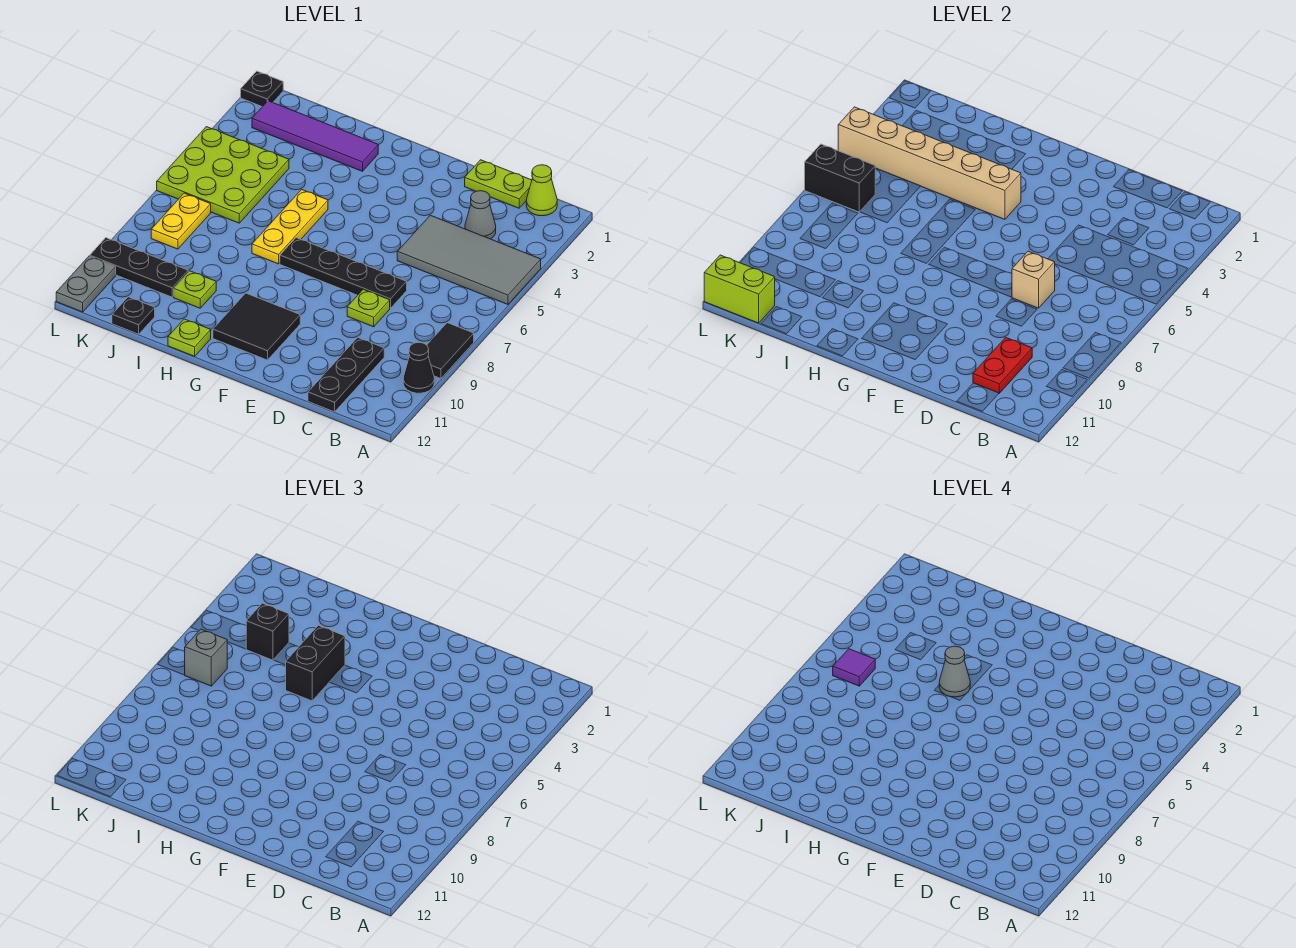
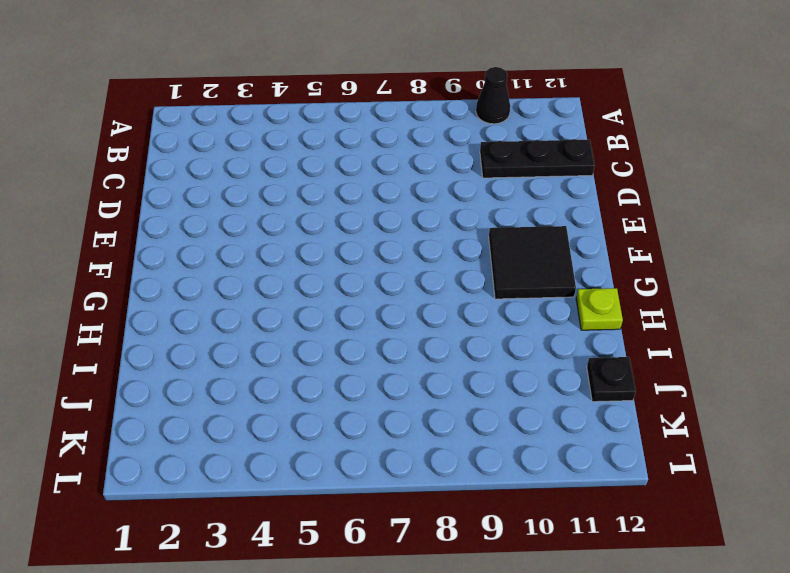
none -> grey tile A4:D5 level 1
none -> black tile A8:A9 level 1
none -> lime cone B1 level 1
none -> lime plate C1:D1 level 1

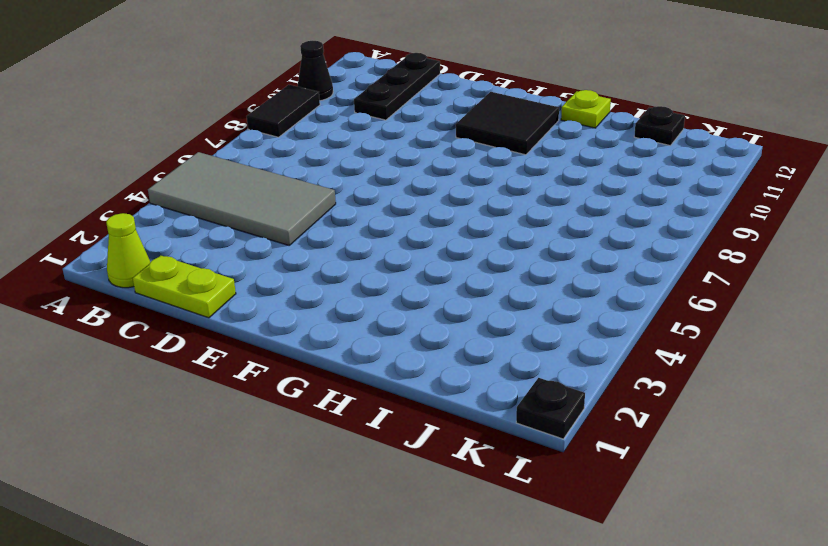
none -> grey cone C3 level 1
none -> black plate D7:G7 level 1
none -> lime plate D8 level 1
none -> purple tile H2:K2 level 1

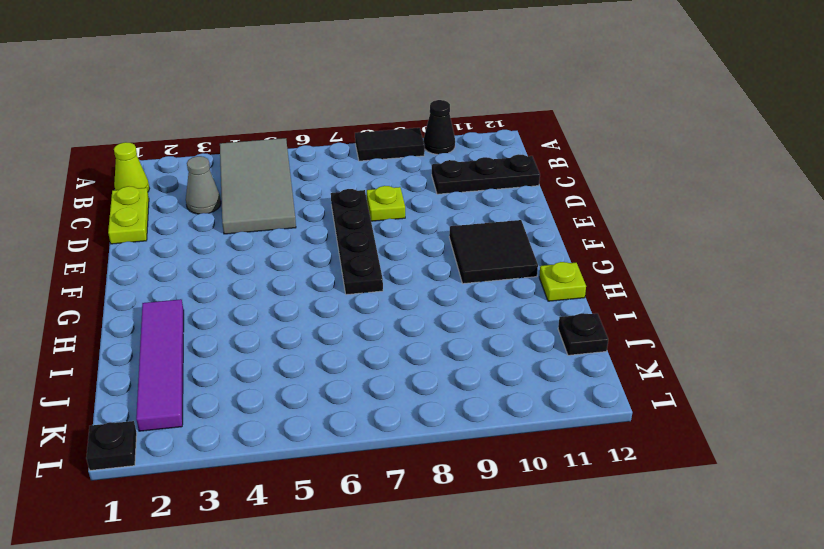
none -> yellow plate H5:H7 level 1
none -> lime plate I10 level 1
none -> lime plate J4:L6 level 1
none -> black plate J10:L10 level 1

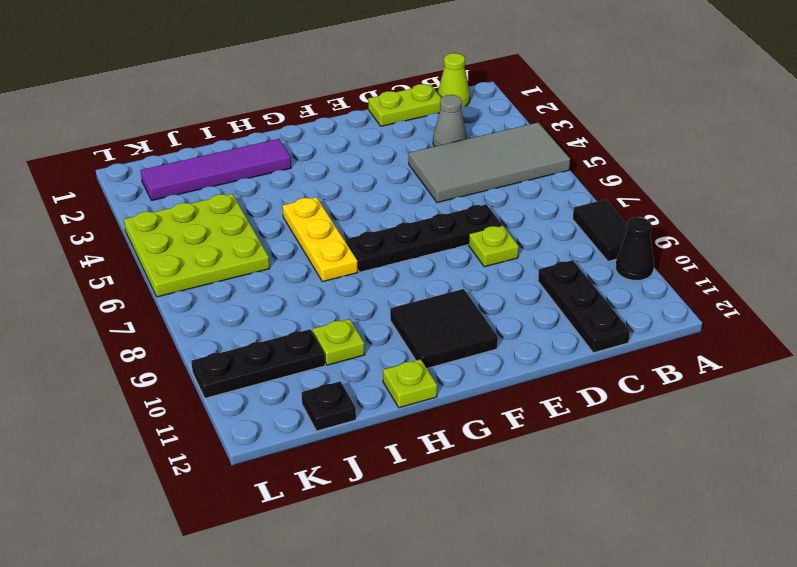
none -> yellow plate K7:K8 level 1
none -> black plate L1 level 1
none -> grey plate L11:L12 level 1
none -> red plate C10:C11 level 2

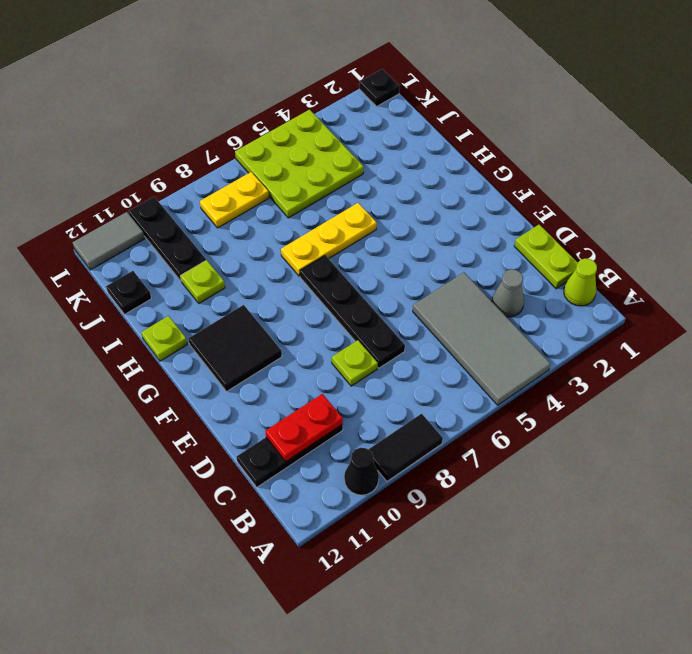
grey tile L11:L12 level 1 -> grey plate L11:L12 level 1
none -> purple tile H2:K2 level 1
none -> tan brick D7 level 2
none -> tan brick G4:L4 level 2
none -> black brick K6:L6 level 2

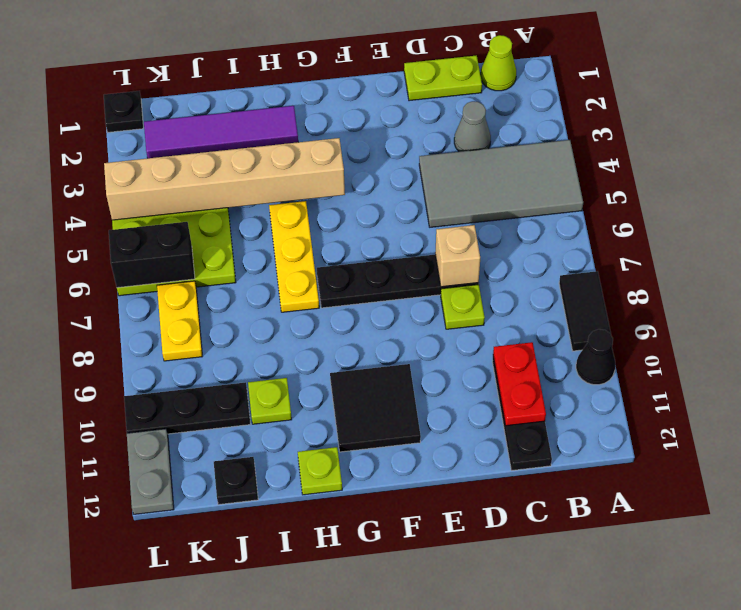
none -> lime brick K12:L12 level 2
none -> black brick H4:H5 level 3
none -> black brick J4 level 3
none -> grey brick K6 level 3

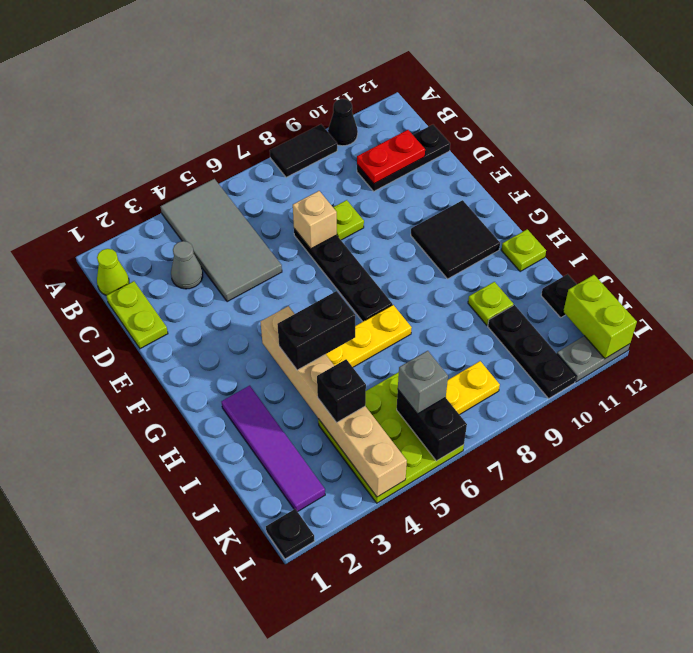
none -> grey cone H5 level 4
none -> purple tile K6 level 4

